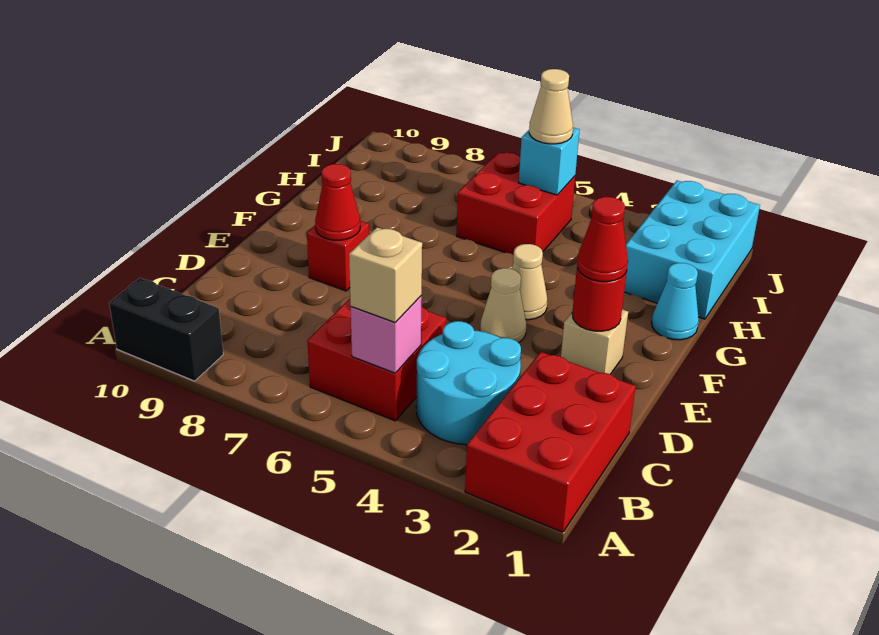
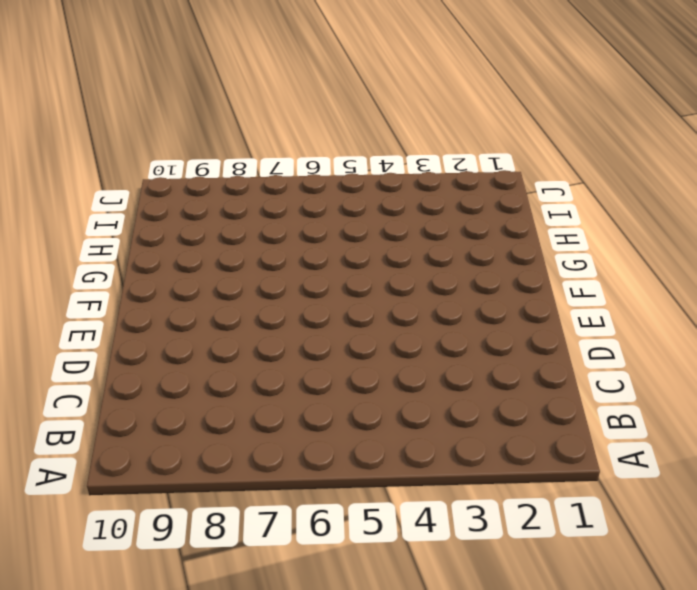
none -> red brick A1:C2 level 1
none -> black brick A9:A10 level 1
none -> cyan round brick B3:C4 level 1

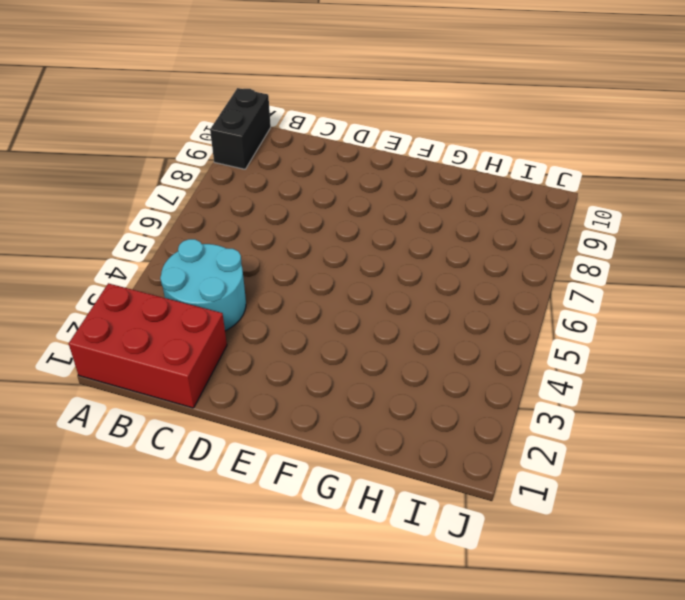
none -> red brick B5:C6 level 1
none -> tan brick E2 level 1
none -> tan cone E4 level 1

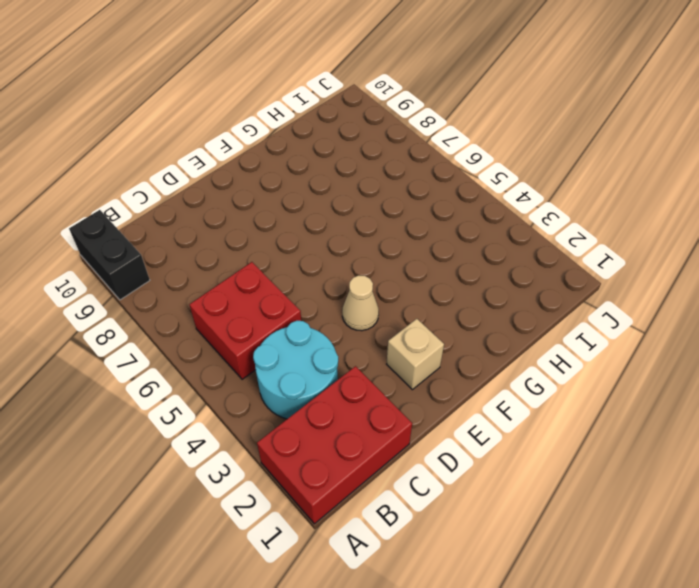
none -> red brick E8 level 1
none -> tan cone F4 level 1
none -> cyan cone G1 level 1

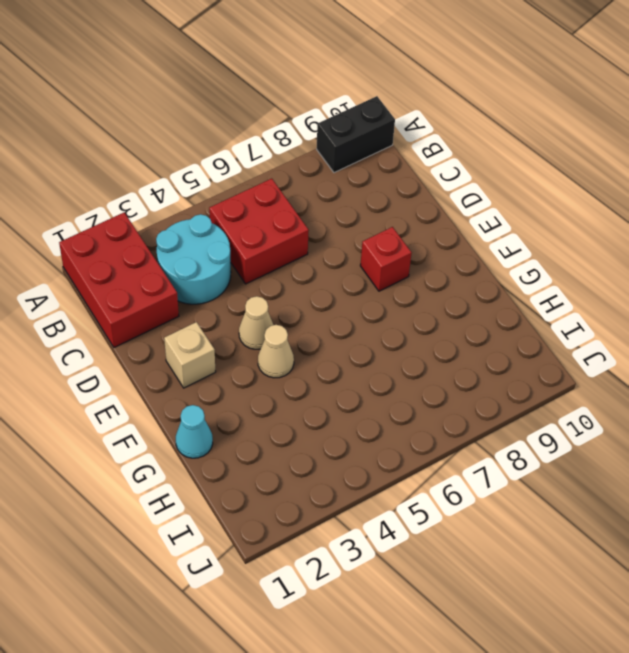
none -> cyan brick H1:J2 level 1
none -> red brick H5:I6 level 1
none -> pink brick B5 level 2

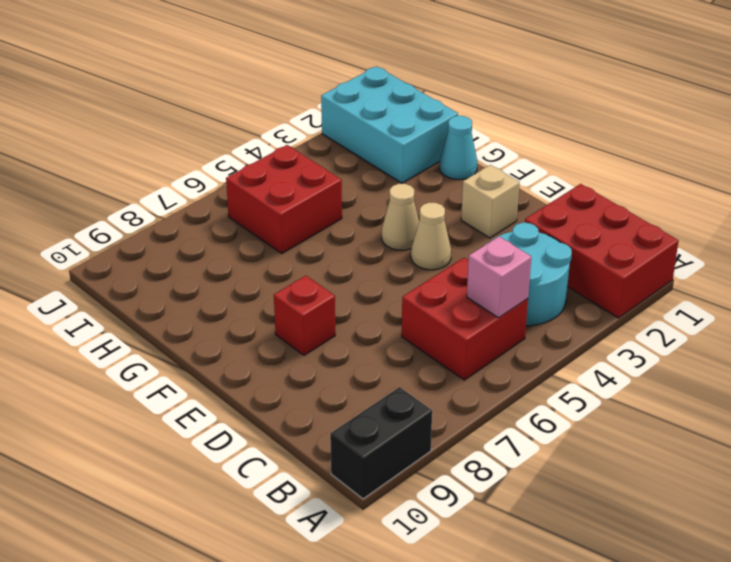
none -> red round brick E2 level 2
none -> red cone E8 level 2
none -> cyan brick I5 level 2

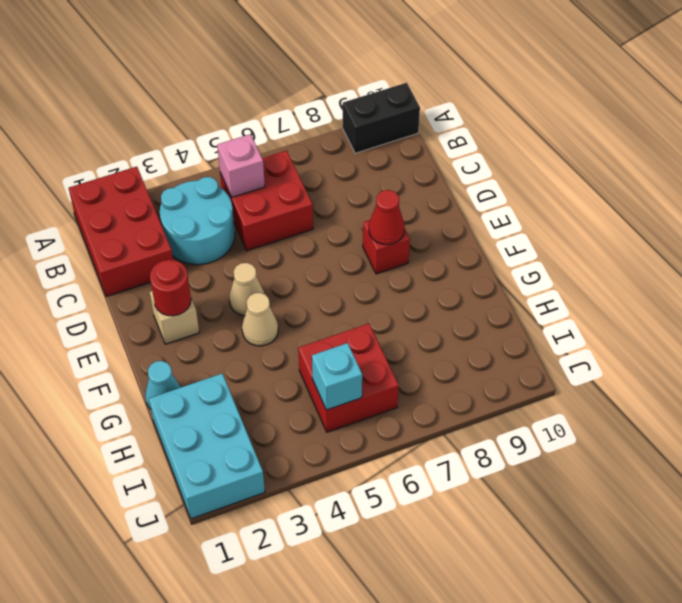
none -> tan brick B5 level 3
none -> red cone E2 level 3
none -> tan cone I5 level 3

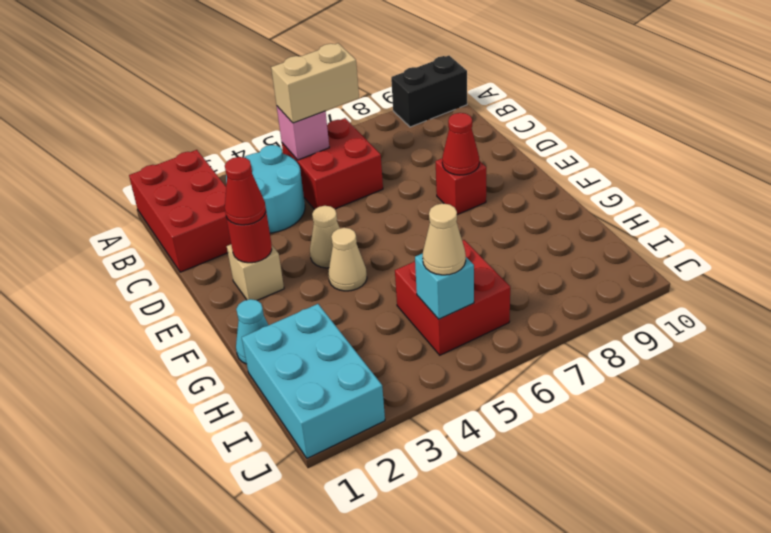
tan brick B5:B6 level 3 -> tan brick B5 level 3

